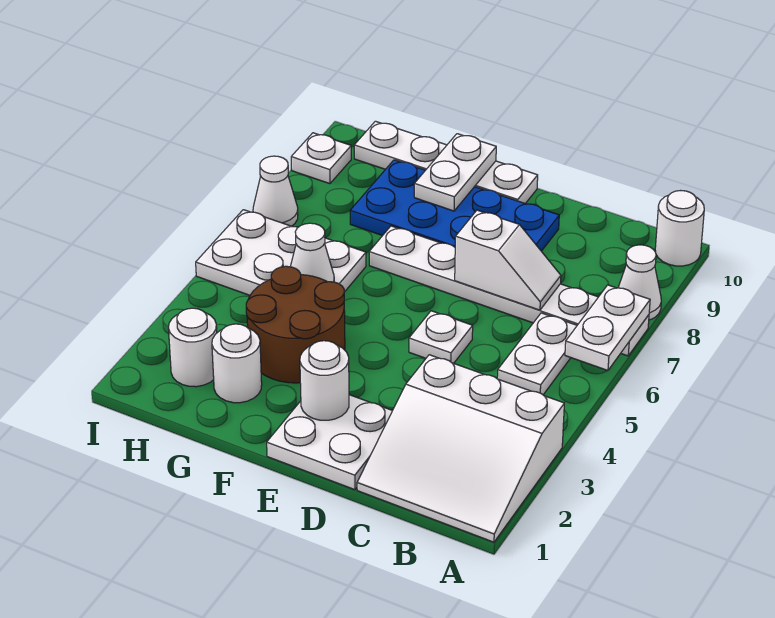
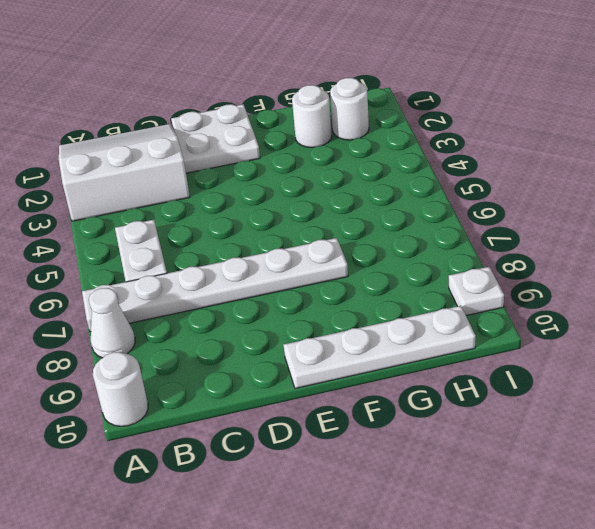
none -> white plate D5 level 1
none -> blue plate D8:G9 level 1
none -> brown round brick F3:G4 level 1

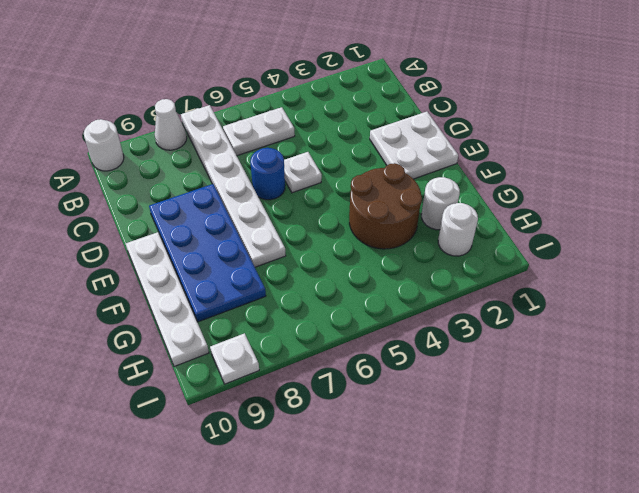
blue round brick D6 level 1 -> none
none -> white slope A1:C3 level 1 top 3
none -> white plate G5:I6 level 1
none -> white cone I7 level 1

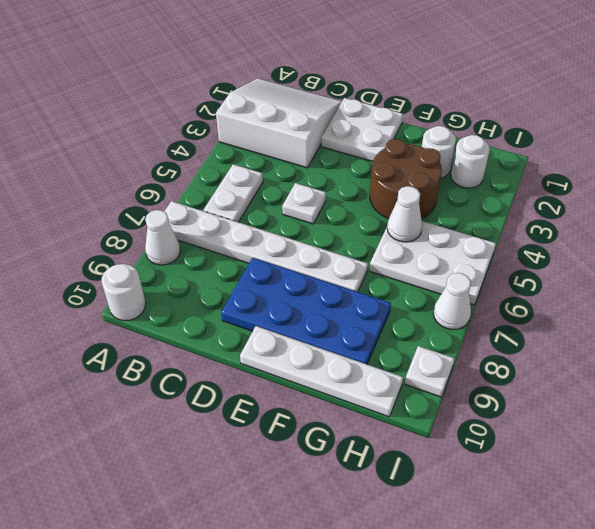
none -> white plate A6:A7 level 2
none -> white slope C7:D7 level 2 top D
none -> white round brick E2 level 2

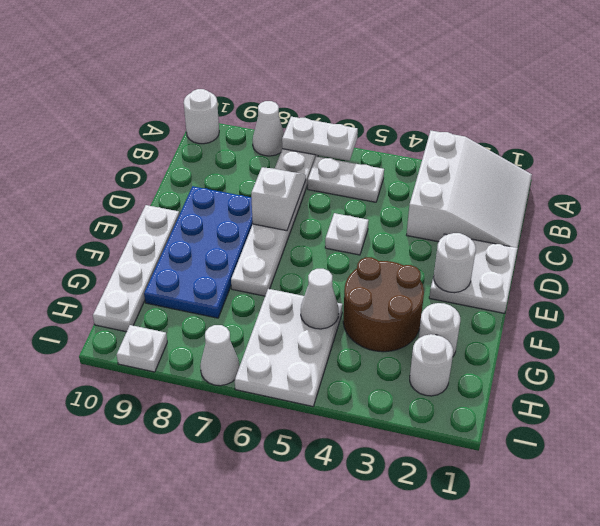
none -> white plate F9:F10 level 2

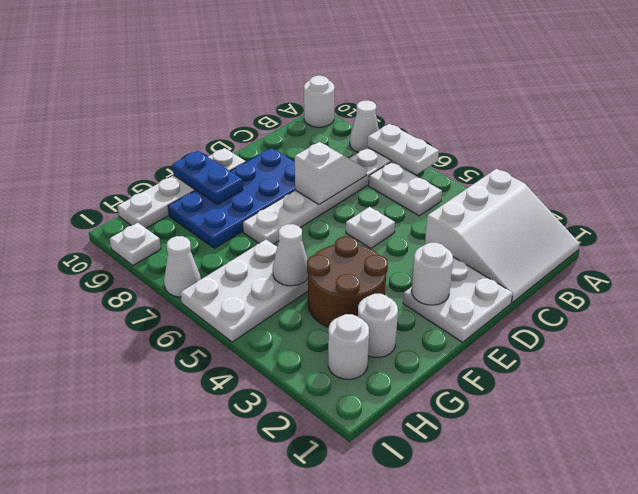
blue plate F9:F10 level 2 -> white plate F9:F10 level 2

